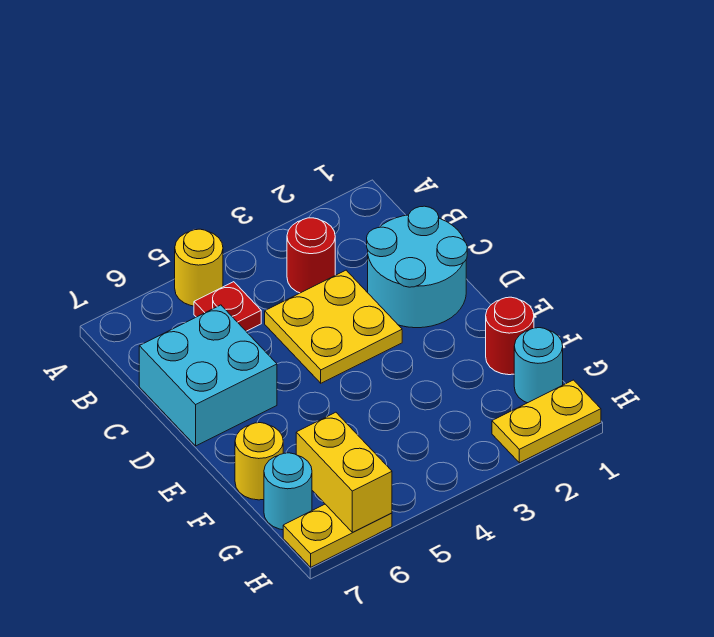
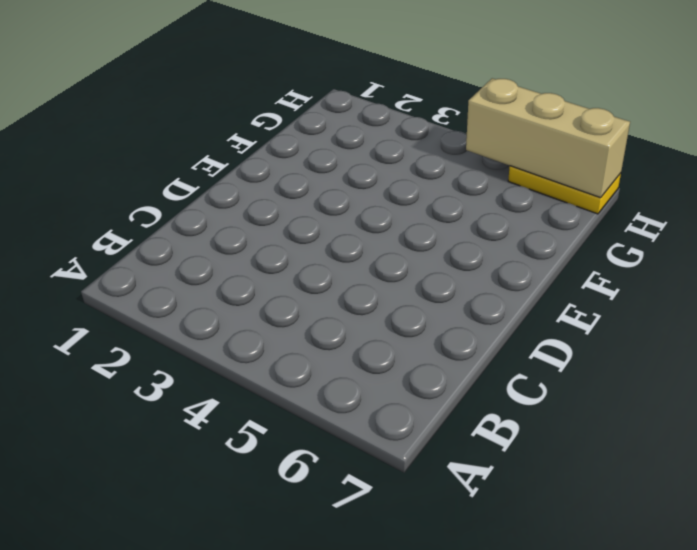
tan brick H5:H7 level 2 -> yellow brick G6:H6 level 2
none -> yellow round brick A5 level 1
none -> red round brick B3 level 1
none -> red plate B5 level 1

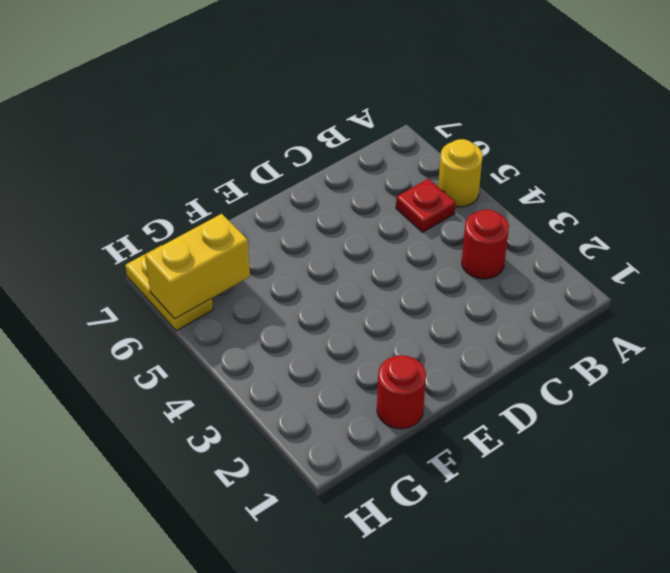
none -> cyan round brick C1:D2 level 1
none -> yellow plate C3:D4 level 1
none -> cyan brick C6:D7 level 1

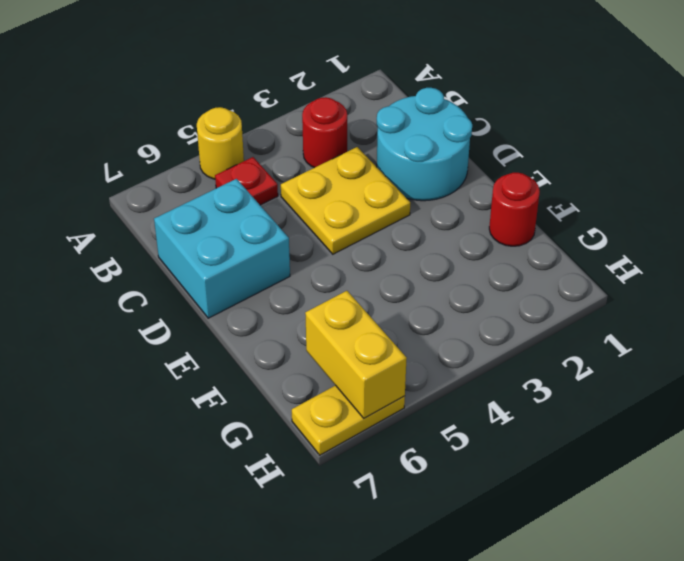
none -> yellow round brick F7 level 1
none -> cyan round brick G1 level 1
none -> cyan round brick G7 level 1

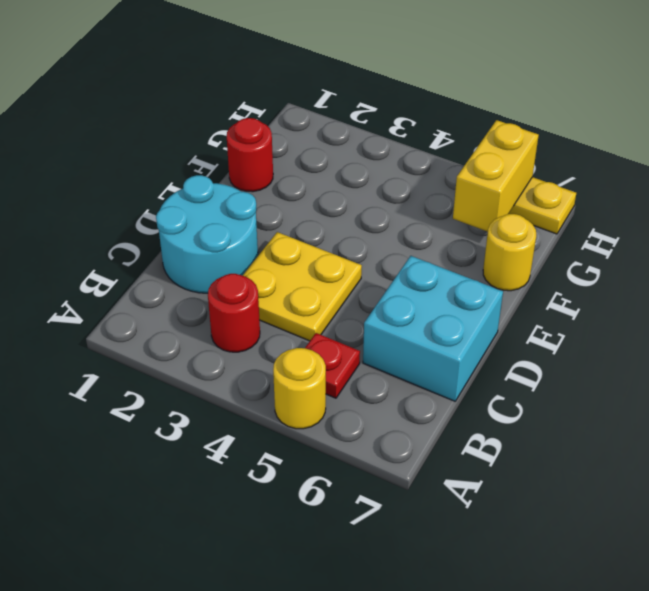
none -> cyan round brick G1 level 1
none -> cyan round brick G7 level 1
none -> yellow plate H1:H2 level 1

